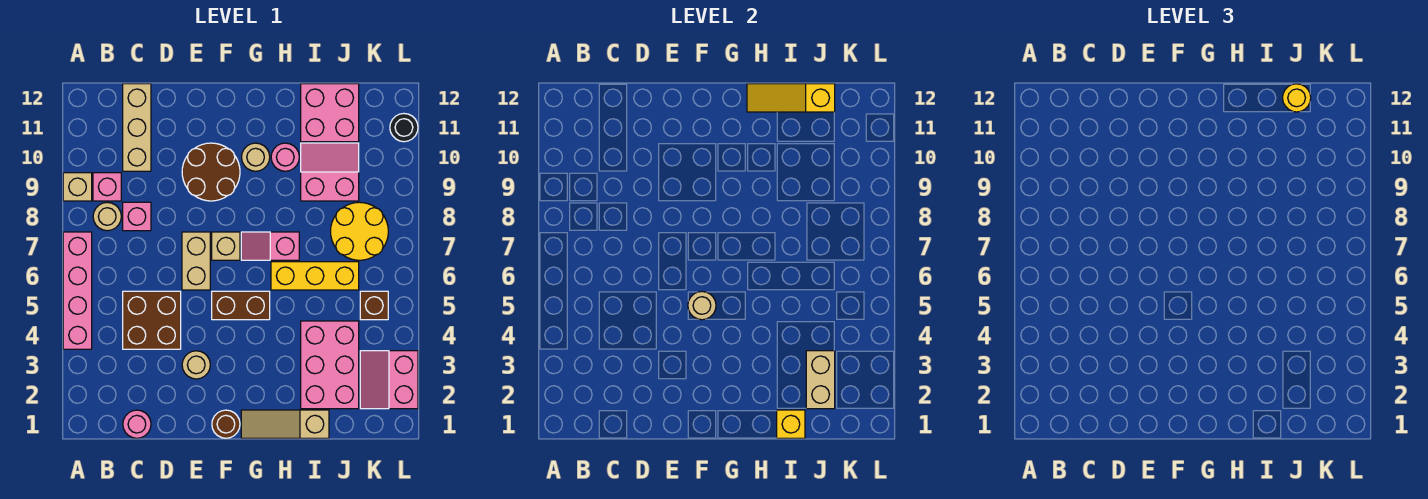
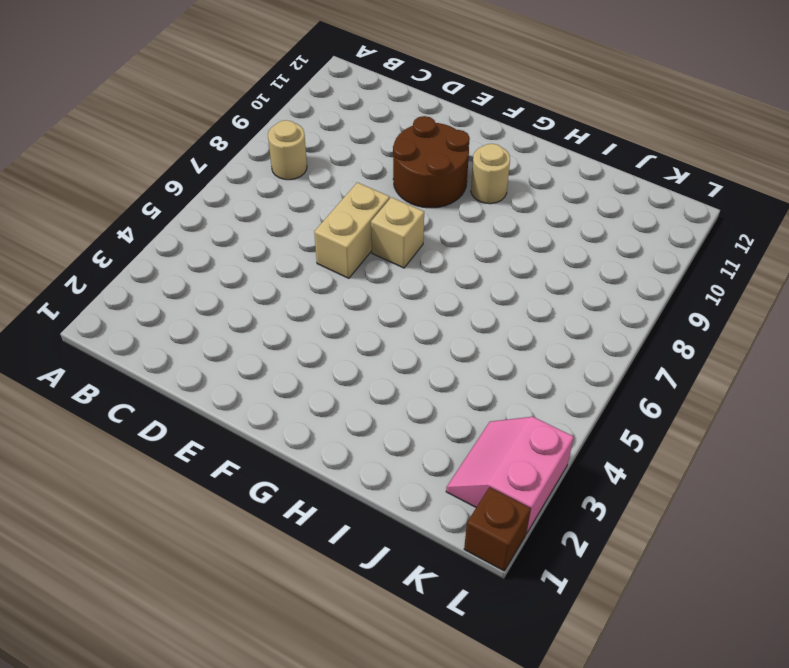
brown brick L1 level 1 -> brown brick K5 level 1
none -> pink brick A4:A7 level 1
none -> tan brick A9 level 1
none -> pink brick B9 level 1
none -> pink round brick C1 level 1

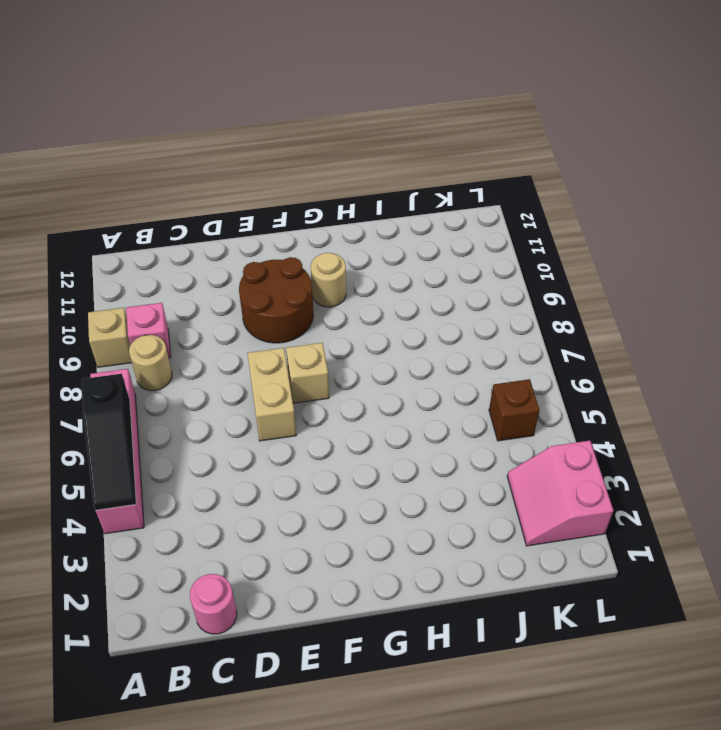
black slope A4:A6 level 2 top 6 -> none
none -> brown brick C4:D5 level 1
none -> pink brick C8 level 1
none -> tan brick C10:C12 level 1
none -> tan round brick E3 level 1

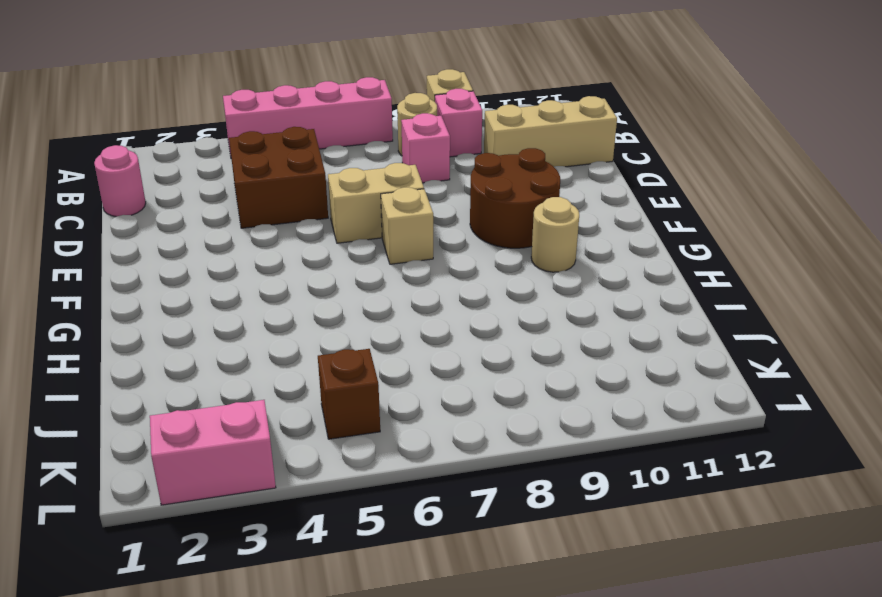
none -> tan round brick E3 level 1
none -> brown round brick F1 level 1
none -> brown brick F5:G5 level 1
none -> tan slope G1:I1 level 1 top I

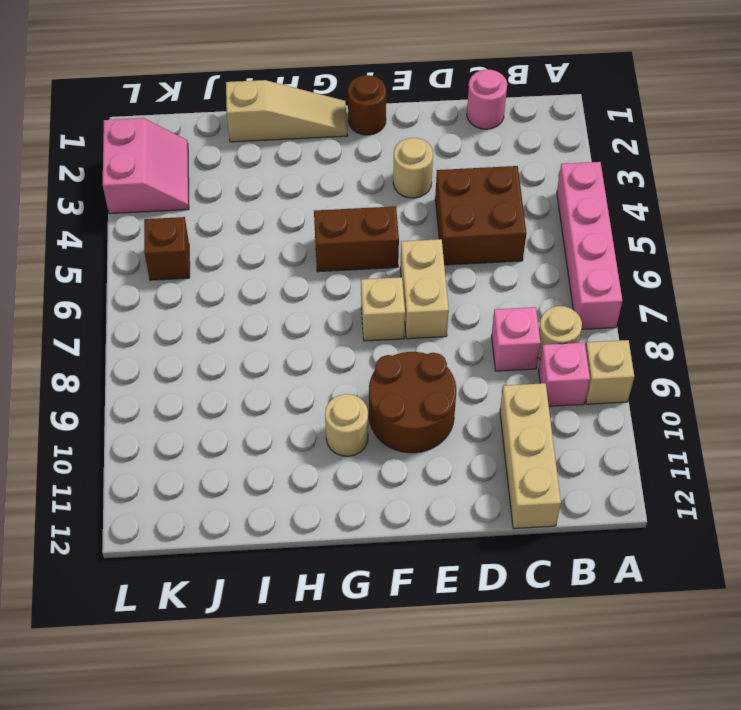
none -> pink slope G7:H7 level 1 top H
none -> yellow brick H6:J6 level 1
none -> pink round brick H10 level 1
none -> pink brick I2:J4 level 1

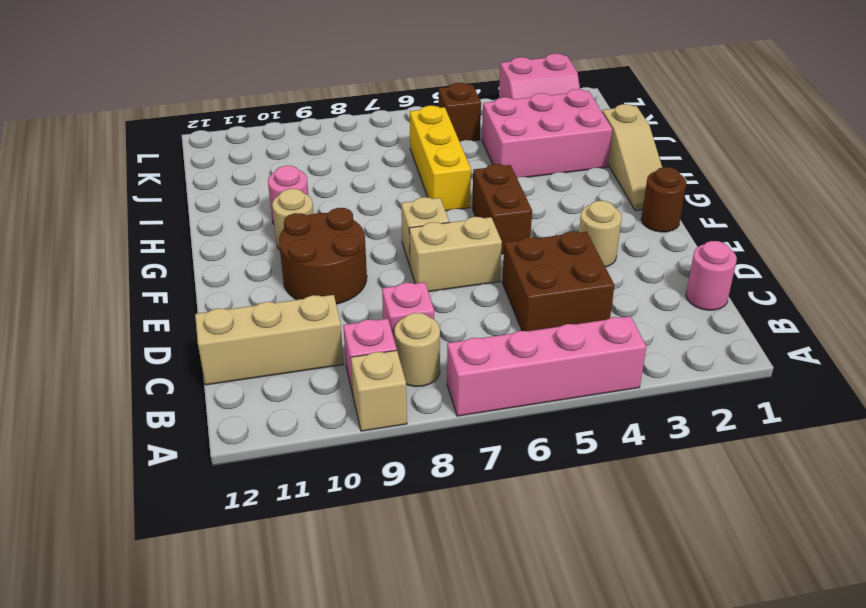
none -> pink slope G7:H7 level 1 top H
none -> pink slope I9:J10 level 1 top 9
none -> pink brick I11:J12 level 1
none -> yellow round brick J7:K8 level 1

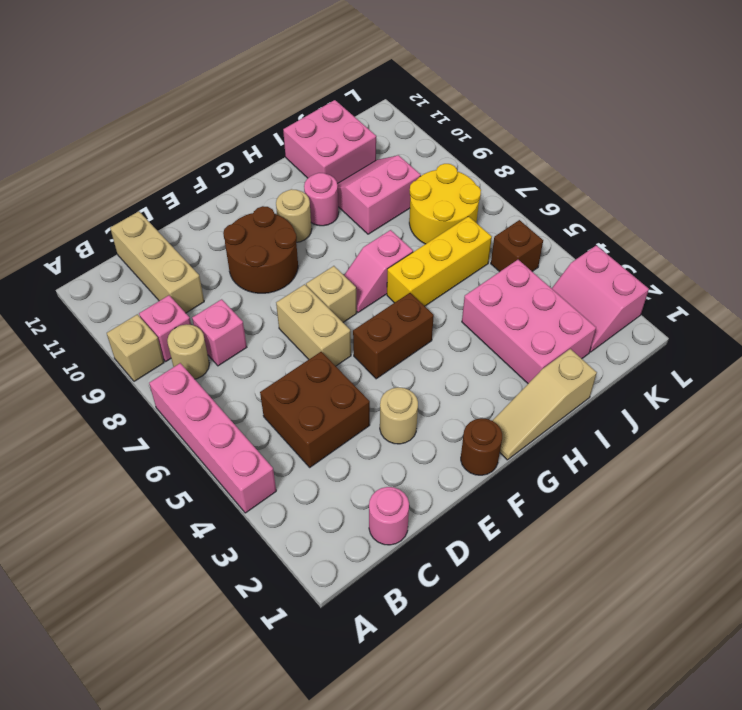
none -> black round brick L11 level 1
none -> tan round brick F5 level 2
none -> yellow slope H12:J12 level 2 top J
none -> yellow brick I1 level 2

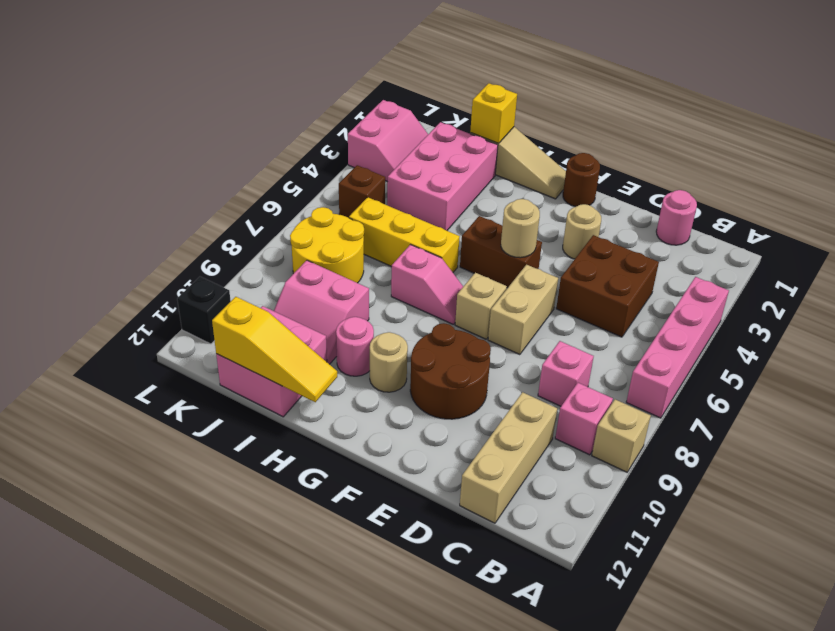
black brick L11 level 1 -> black round brick L11 level 1
none -> tan round brick B8 level 1
none -> tan brick J2:J3 level 2
none -> yellow round brick J12 level 3

